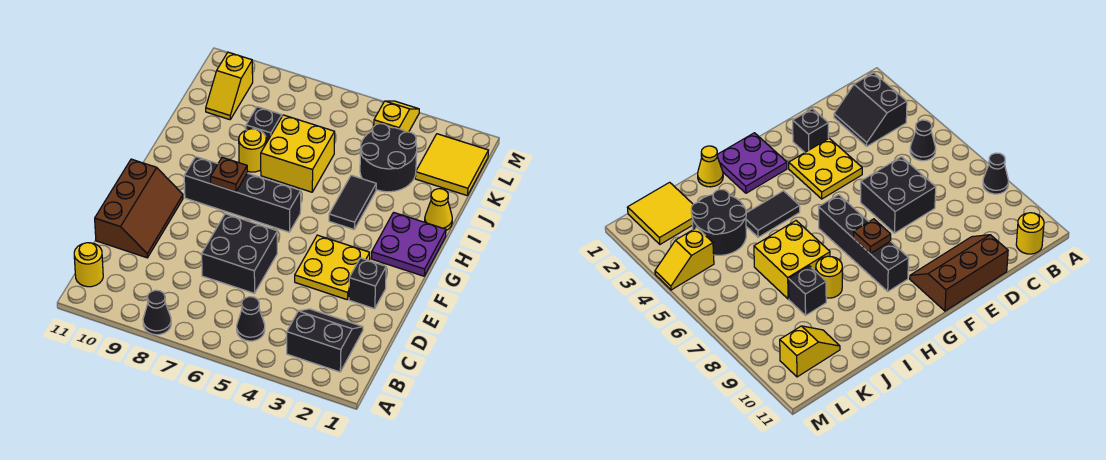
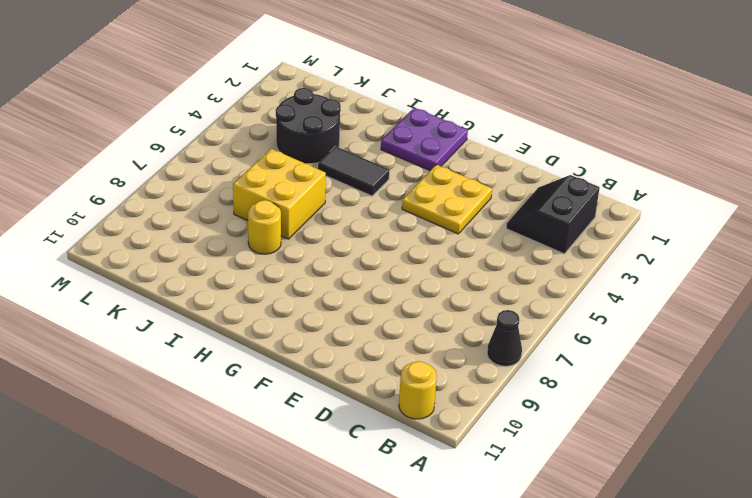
none -> black cone B5 level 1
none -> black brick D6:E7 level 1
none -> brown slope D10:F11 level 1 top 11

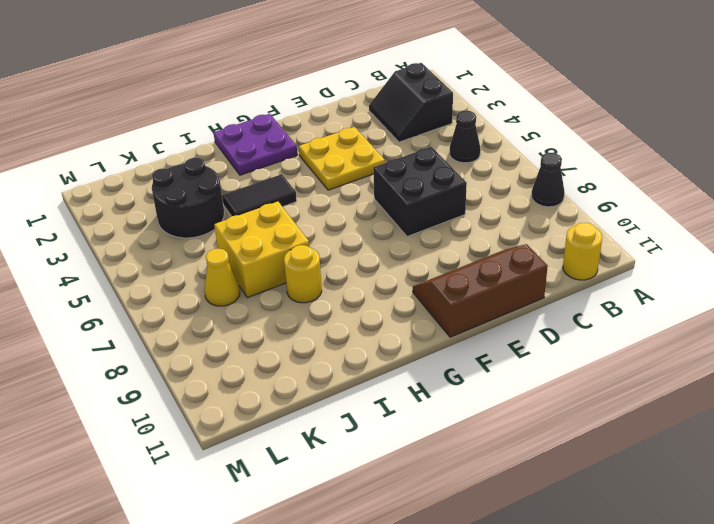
yellow cone K7 level 1 -> yellow cone I1 level 1
none -> black brick E2 level 1
none -> black brick G6:G9 level 1
none -> black brick J8 level 1

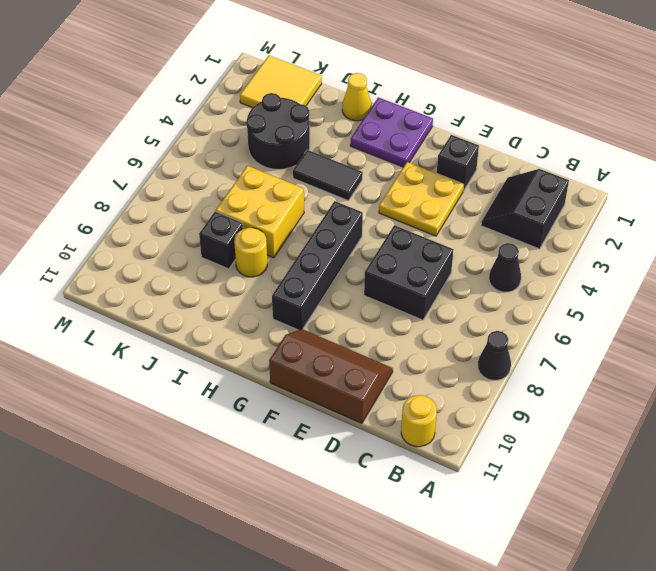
none -> yellow slope K10:L10 level 1 top L
none -> yellow slope L4:M4 level 1 top L
none -> brown plate G8 level 2

